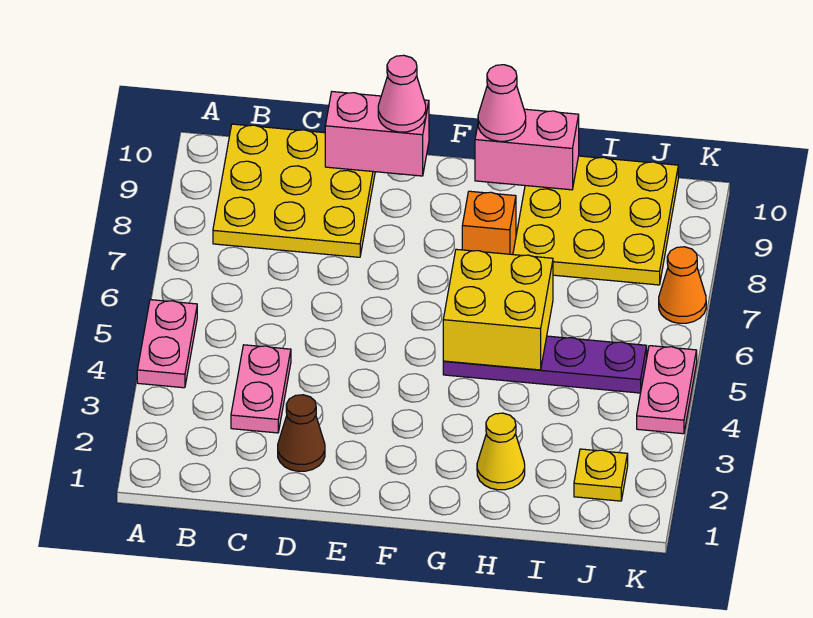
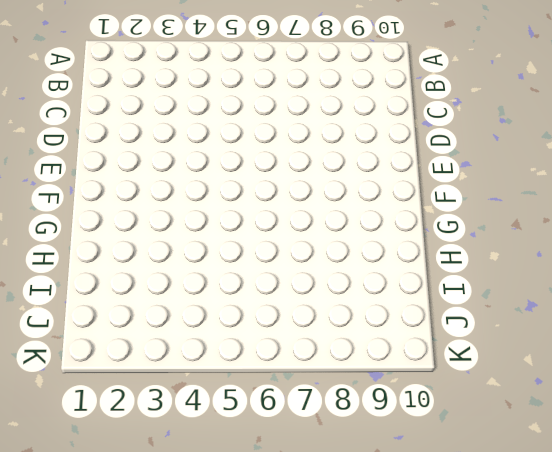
none -> pink plate A4:A5 level 1
none -> yellow plate B8:D10 level 1
none -> pink plate C3:C4 level 1

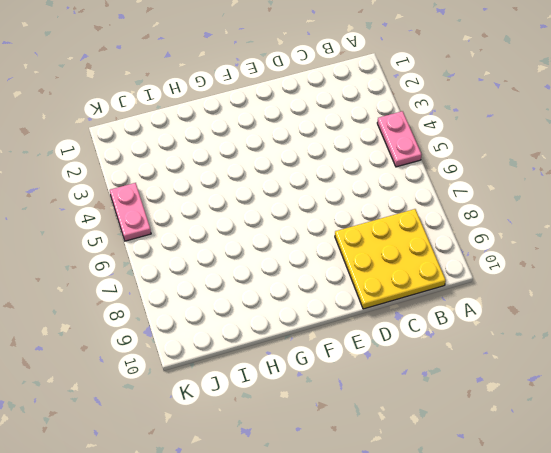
none -> pink plate C3:C4 level 1
none -> brown cone D2 level 1
none -> purple plate G5:J5 level 1

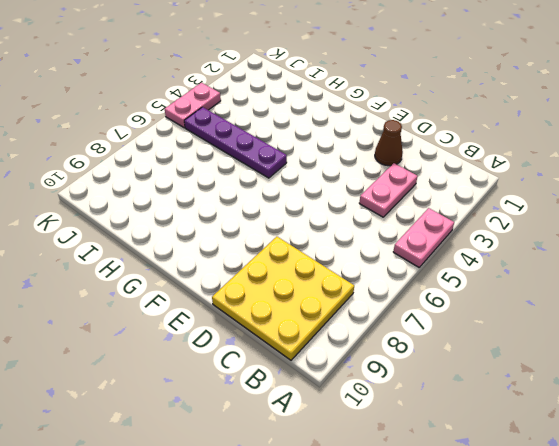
none -> orange brick G8 level 1
none -> yellow cone H2 level 1
none -> yellow plate H8:J10 level 1

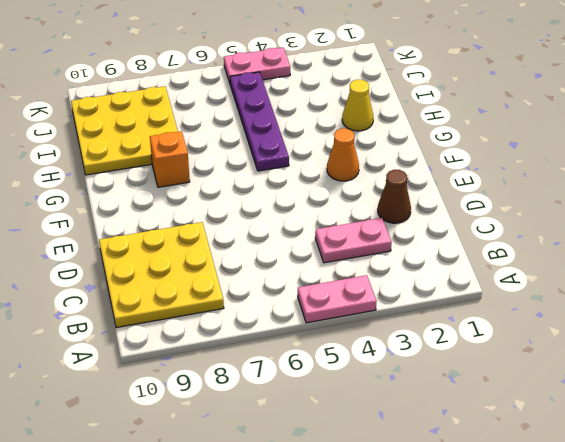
orange cone F3 level 1 -> orange cone K7 level 1
none -> yellow plate J2 level 1
none -> pink brick D10:E10 level 2
none -> yellow brick G5:H6 level 2

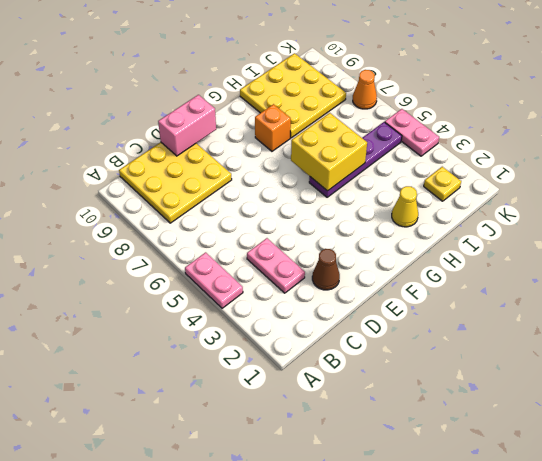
none -> pink brick G10:H10 level 2
none -> pink cone E10 level 3
none -> pink cone G10 level 3

